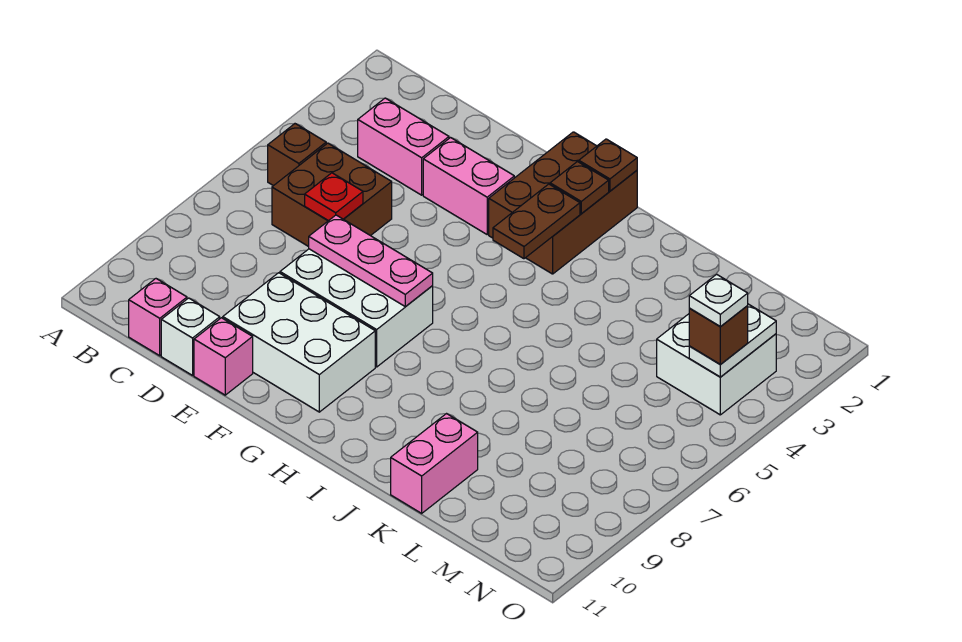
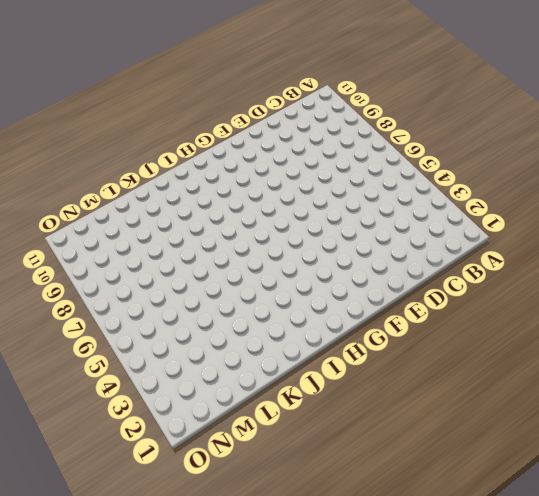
none -> brown brick B5 level 1
none -> pink brick C3:D3 level 1
none -> brown brick C5:D6 level 1

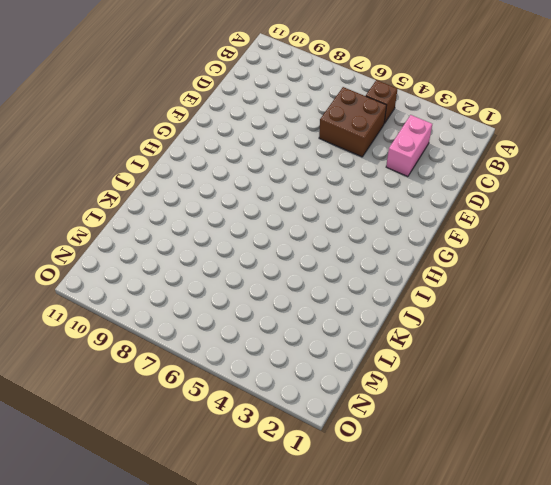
none -> pink brick C11 level 1
none -> white brick D11 level 1
none -> pink brick E3:F3 level 1

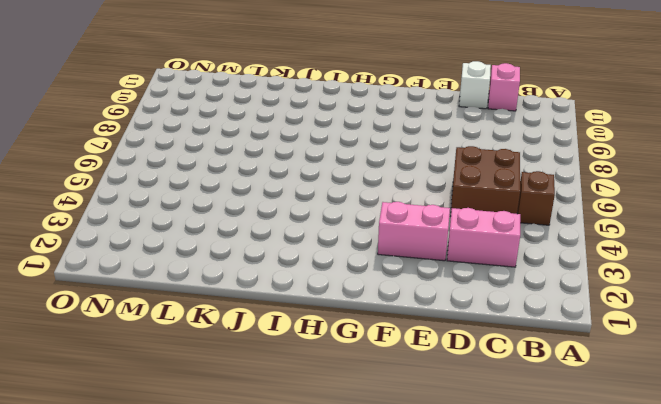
none -> white brick E7:G8 level 1
none -> white brick E9:G10 level 1
none -> pink brick E11 level 1

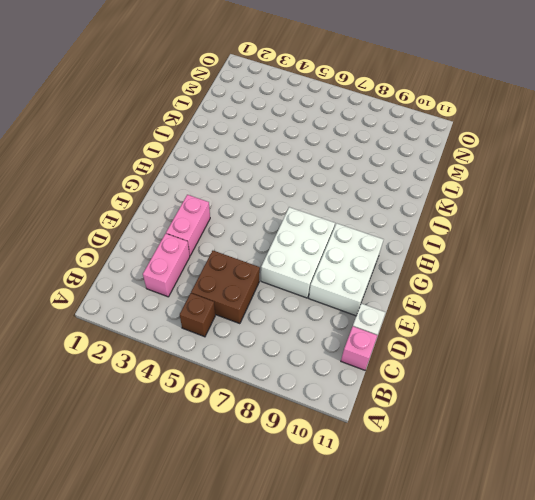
none -> pink brick E11 level 1
none -> brown brick G1:H3 level 1
none -> pink brick K10:K11 level 1

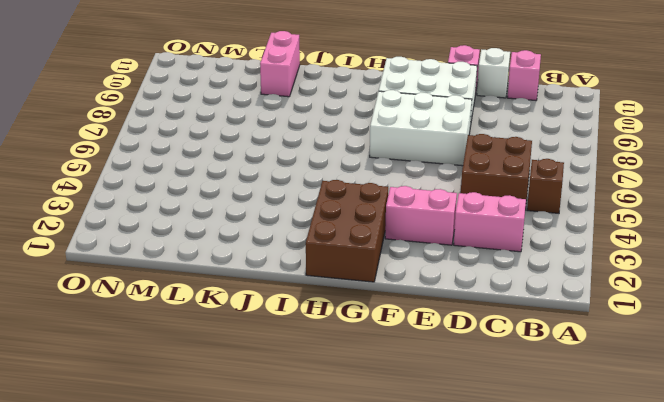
none -> white brick M3:N4 level 1
none -> red plate D6 level 2
none -> pink plate E7:G7 level 2

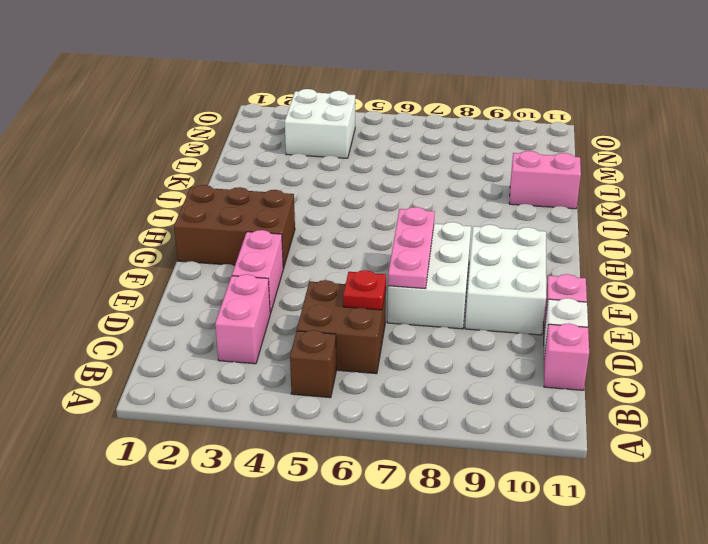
none -> brown plate H1 level 2
none -> brown plate H2 level 2
none -> brown plate H3:H4 level 2

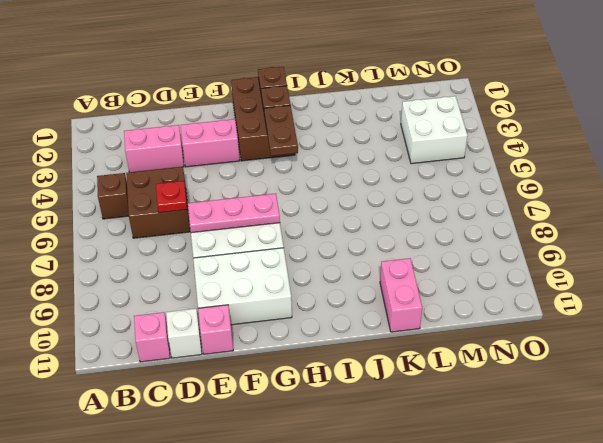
none -> white plate N3:N4 level 2
none -> brown brick N4 level 3
none -> white plate N4 level 4

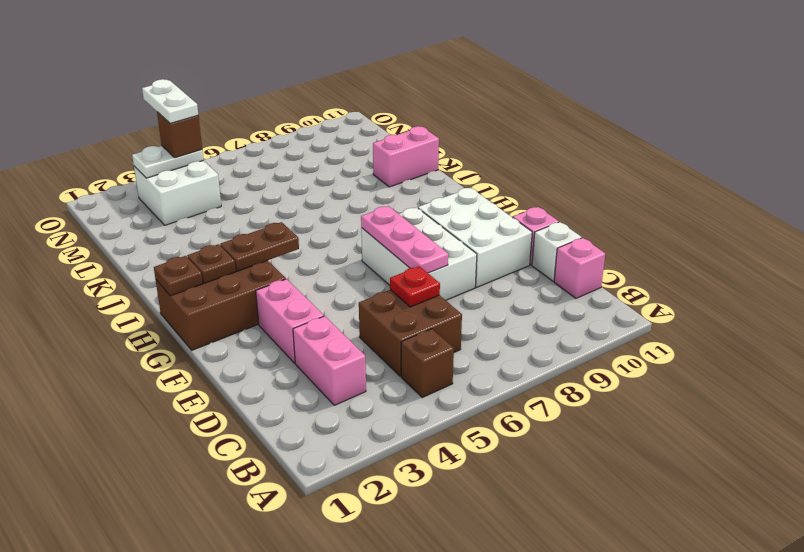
white plate N4:O4 level 4 -> white plate N4 level 4

